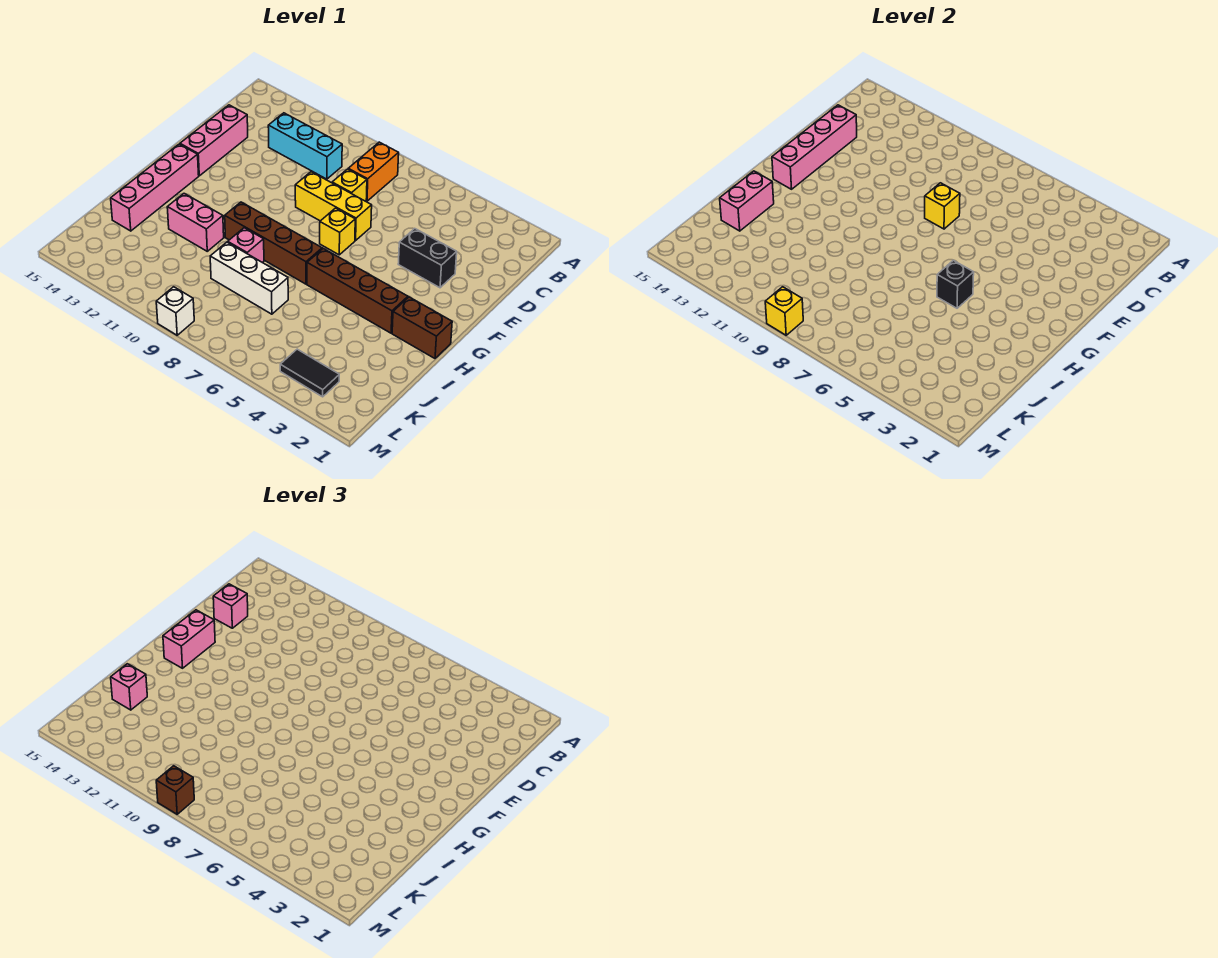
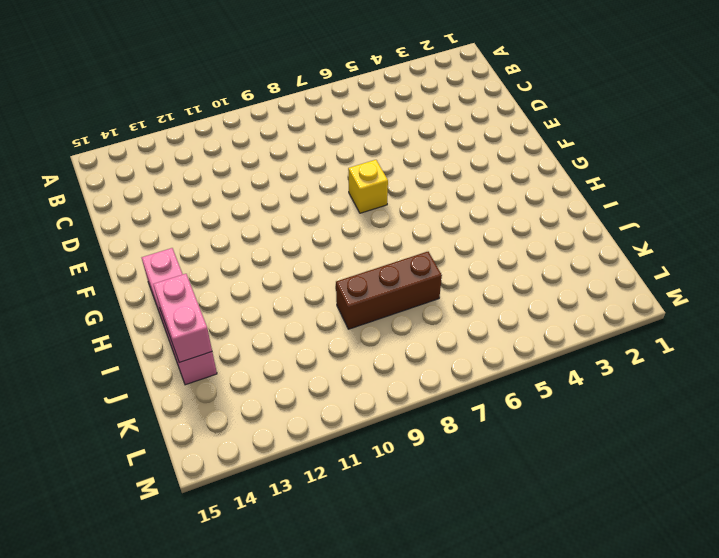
brown brick J7:J9 level 1 -> white brick J7:J9 level 1
none -> orange brick B8:C8 level 1
none -> cyan brick C10:C12 level 1
none -> yellow brick D8 level 1

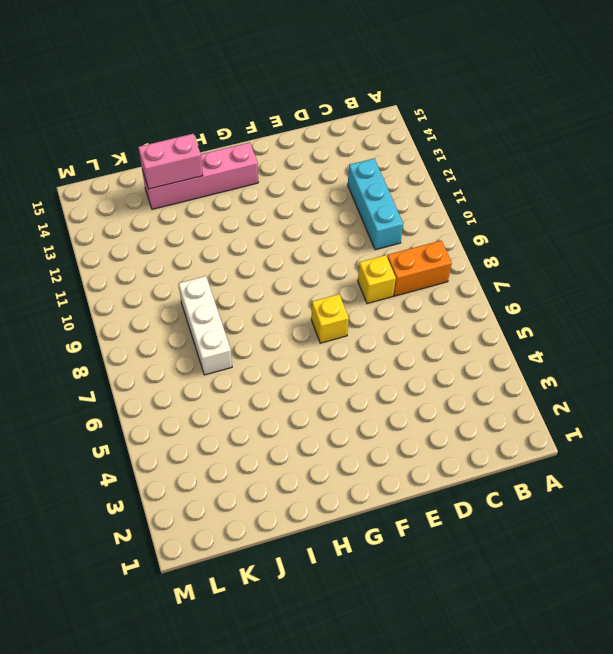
none -> pink brick D14:F14 level 1
none -> black brick E3:E4 level 1
none -> yellow brick E7:E9 level 1

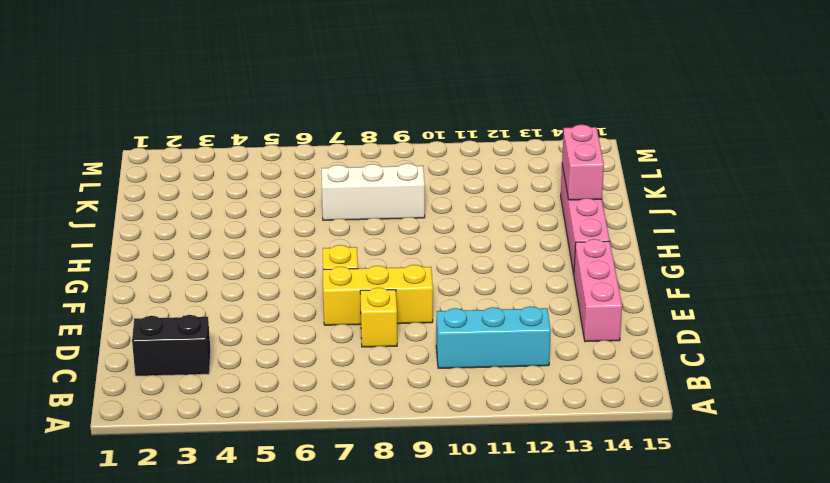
black brick C2:C3 level 1 -> black brick E3:E4 level 1
none -> orange brick B8:C8 level 1
none -> brown brick H1:H2 level 1
none -> brown brick H3:H6 level 1

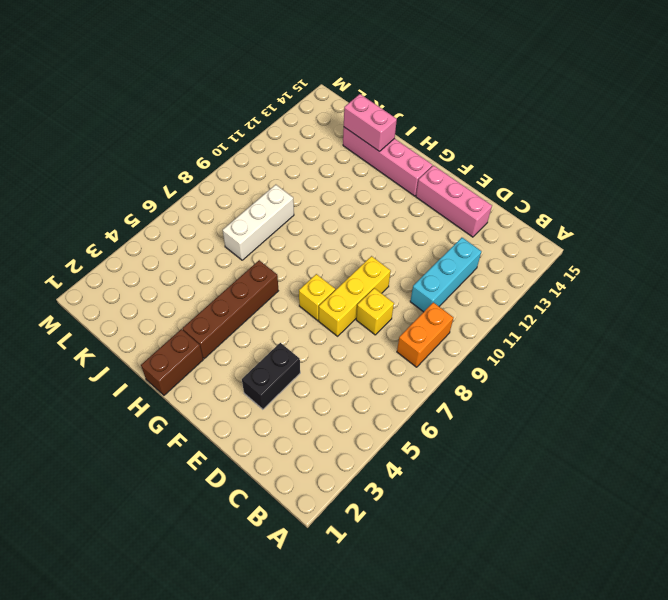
orange brick B8:B9 level 1 -> orange brick B8:C8 level 1
none -> brown brick H7:H10 level 1
none -> pink brick I9 level 1
none -> pink brick I11:I12 level 1

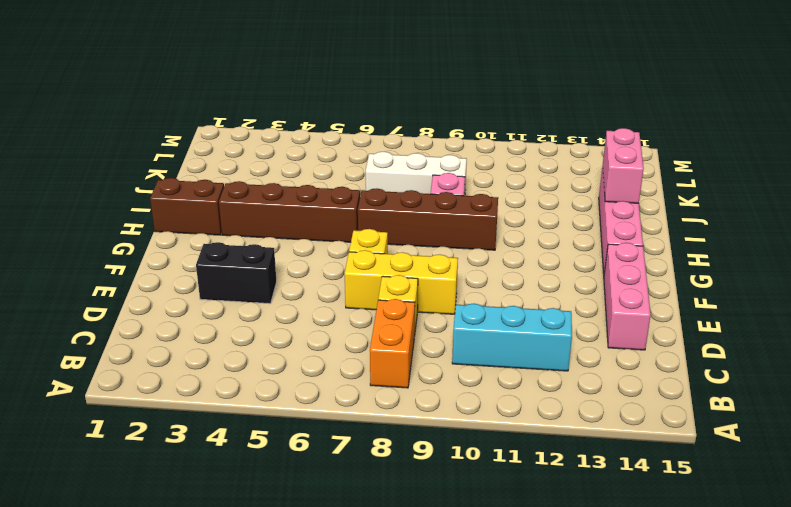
none -> pink brick I11:I12 level 1
none -> black tile L3:L4 level 1
none -> white brick M9 level 1

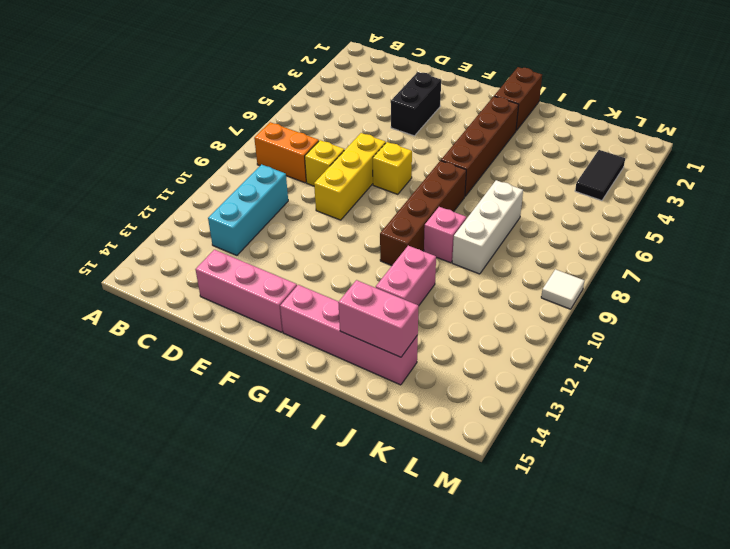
white tile M9 level 1 -> white brick M9 level 1
none -> pink brick D14:G14 level 2
none -> yellow brick E8 level 2
none -> black brick H5 level 2

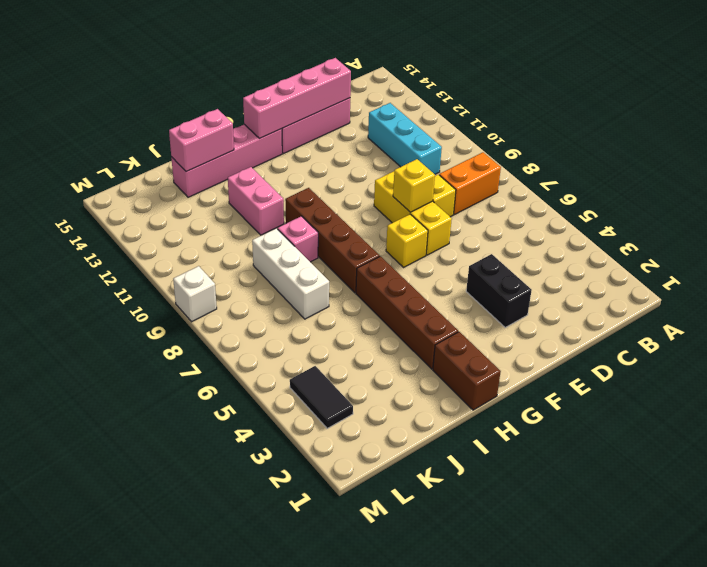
none -> black brick H5 level 2
none -> yellow brick M9 level 2
none -> pink brick D14 level 3

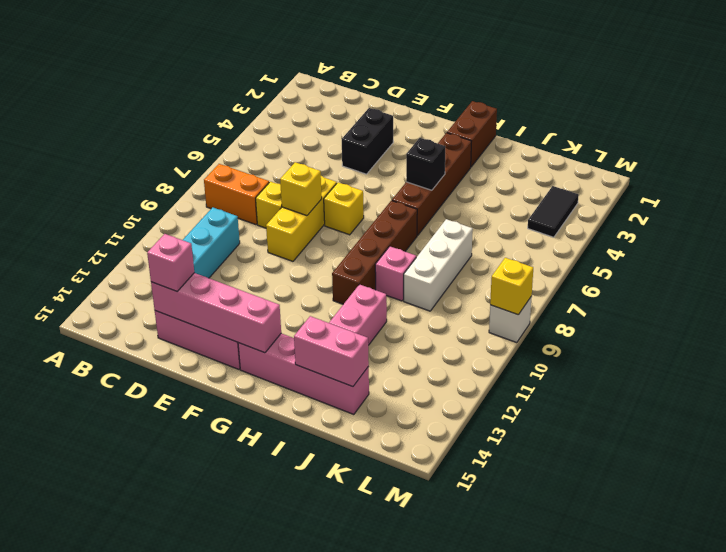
none -> pink brick F14:G14 level 3
none -> pink brick J14 level 3
none -> brown brick M9 level 3

